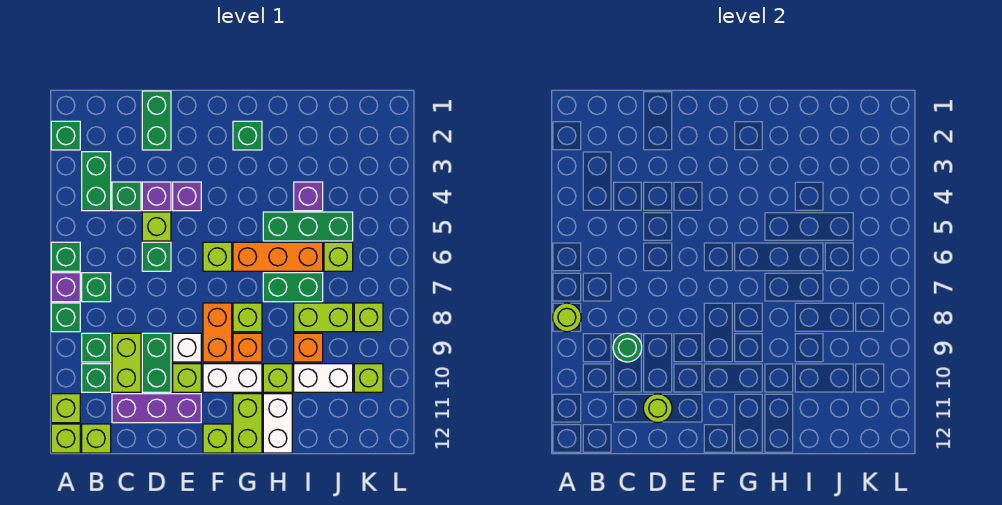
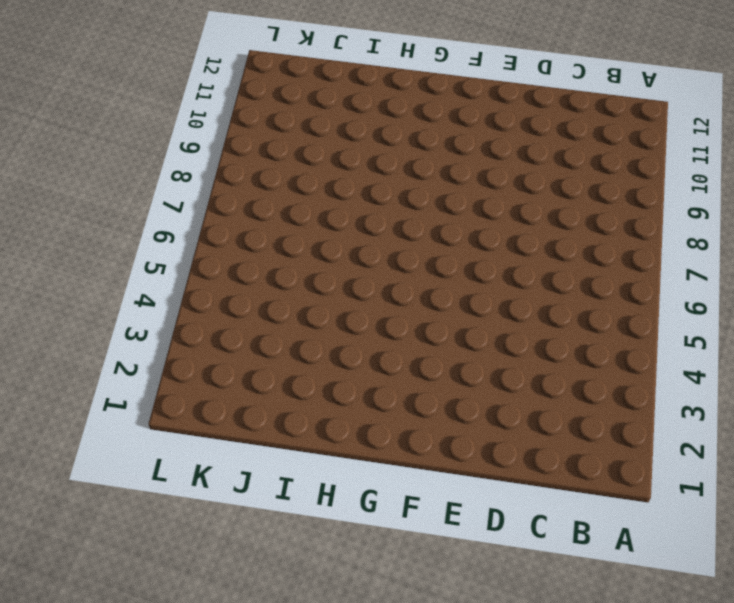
none -> green brick A2 level 1
none -> green brick A6 level 1
none -> purple brick A7 level 1
none -> green brick A8 level 1

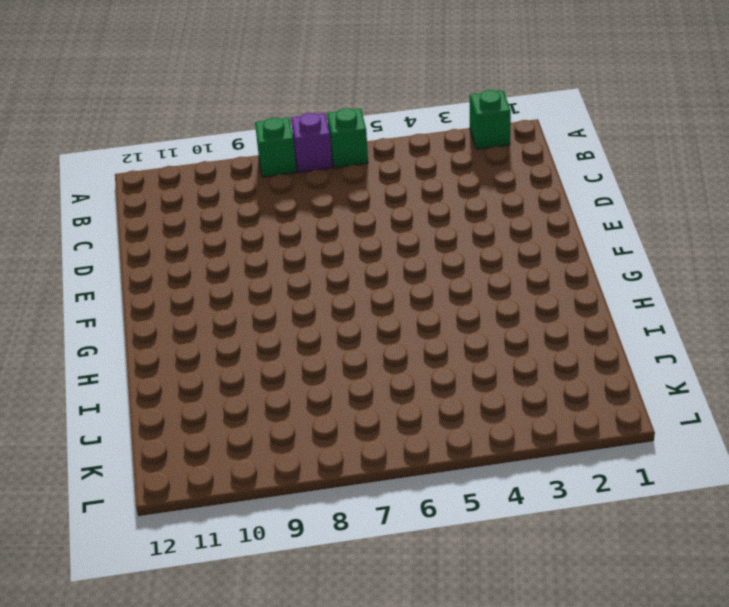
none -> lime brick A11 level 1
none -> lime brick A12 level 1
none -> green brick B3:B4 level 1
none -> green brick B7 level 1

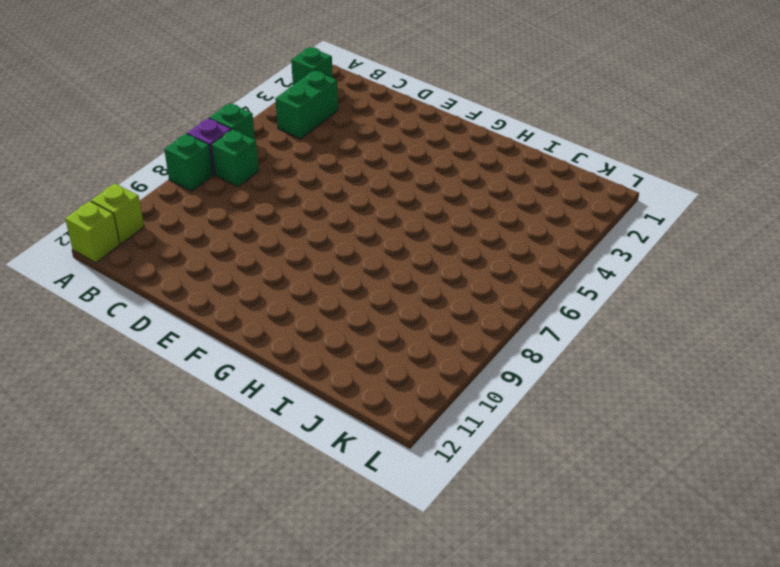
none -> green brick B9 level 1
none -> green brick B10 level 1
none -> lime brick B12 level 1
none -> green brick C4 level 1

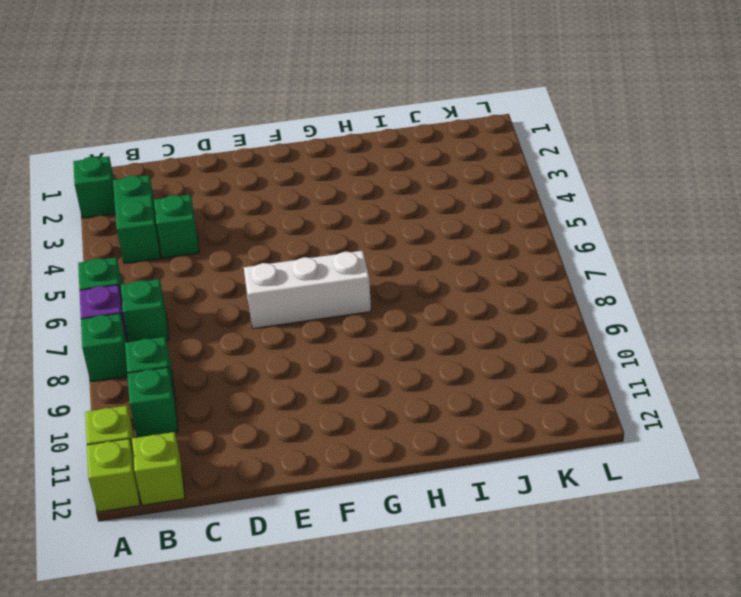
white brick E7:G7 level 1 -> none
none -> lime brick C9:C10 level 1
none -> purple brick C11:E11 level 1
none -> green brick D1:D2 level 1
none -> purple brick D4 level 1

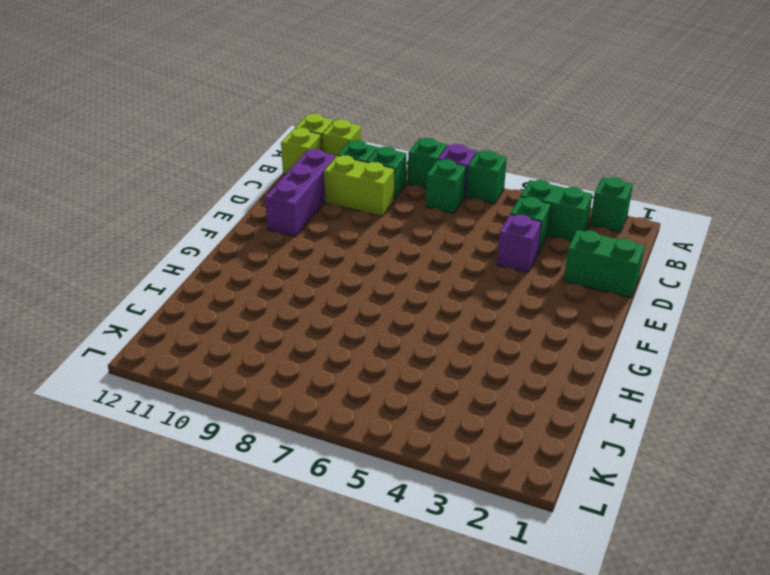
none -> lime brick D5 level 1
none -> green brick D6 level 1
none -> green brick D9:D10 level 1
none -> purple brick E4 level 1

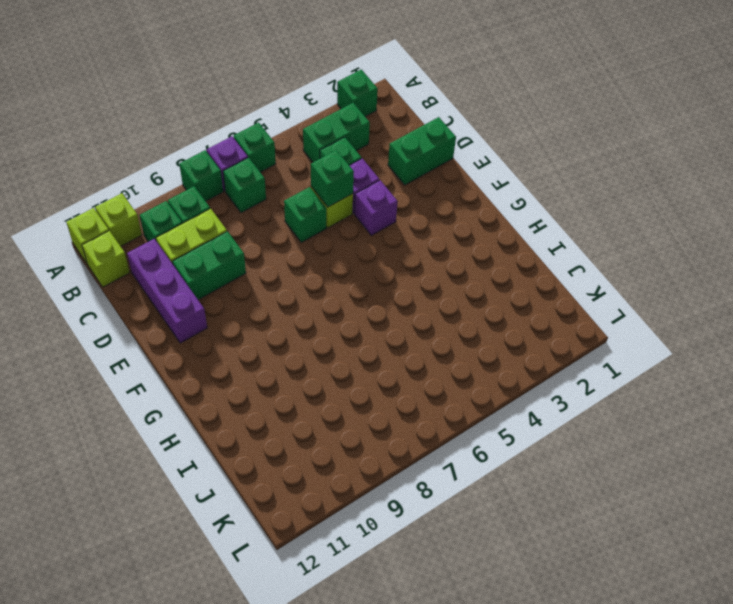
green brick D5 level 2 -> green brick G2 level 1
none -> white brick E9 level 1
none -> lime brick E10 level 1
none -> lime brick F6 level 1
none -> orange brick F8:F9 level 1

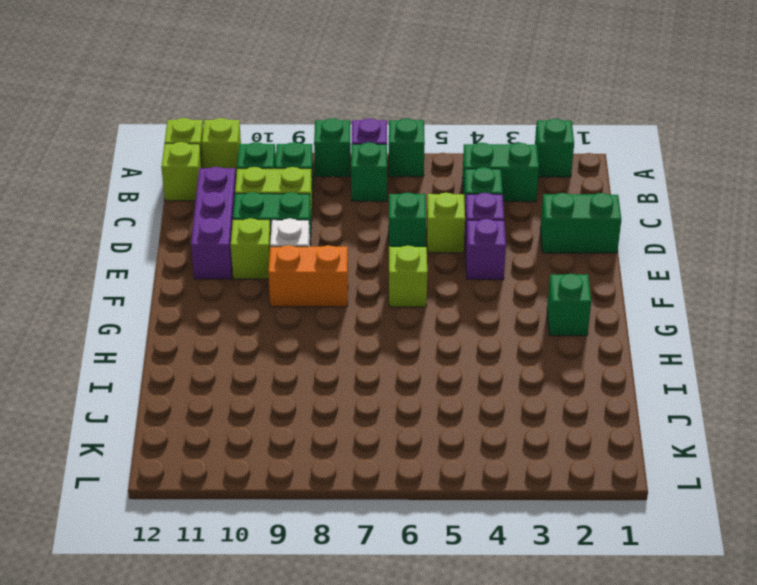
none -> white brick F10:G10 level 1
none -> lime brick F12 level 1
none -> orange brick G6:I6 level 1
none -> lime brick G8 level 1

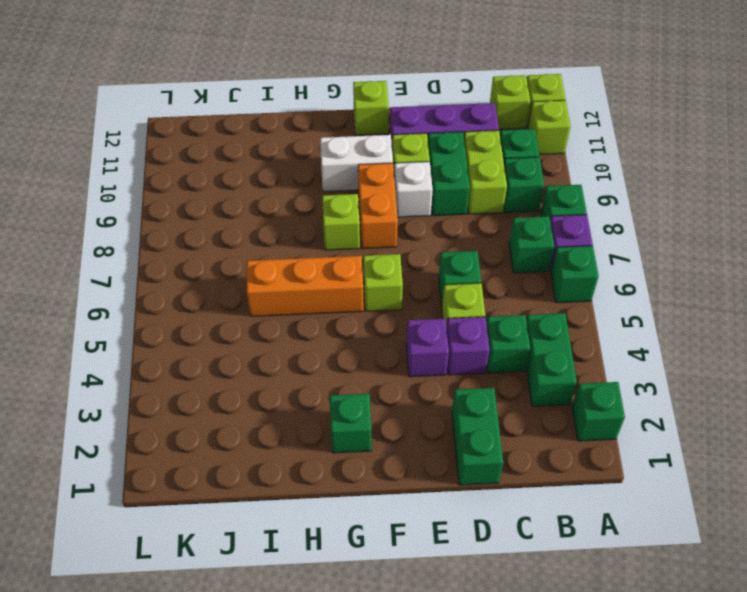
none -> orange brick G9 level 1
none -> lime brick G11:G12 level 1
none -> green brick H5:J5 level 1
none -> green brick H7:I7 level 1

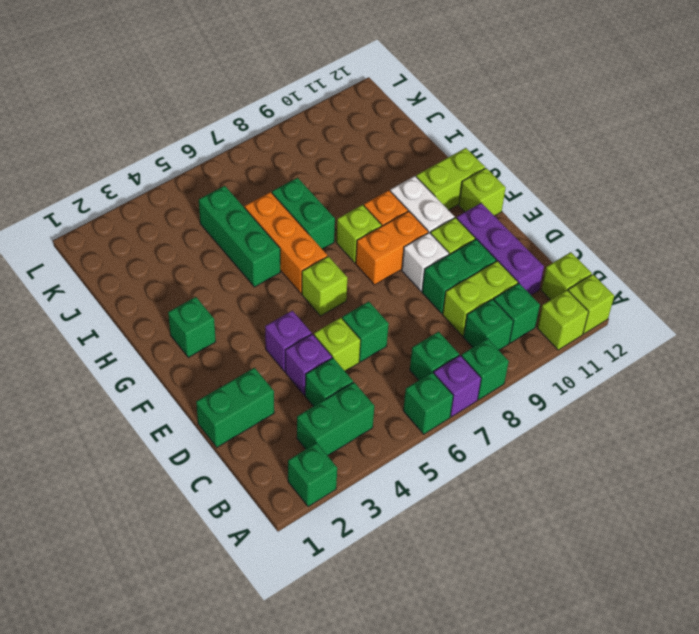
none -> lime brick H10 level 1
none -> white brick H11:H12 level 1
none -> purple brick I4 level 1
none -> lime brick I8:J8 level 1

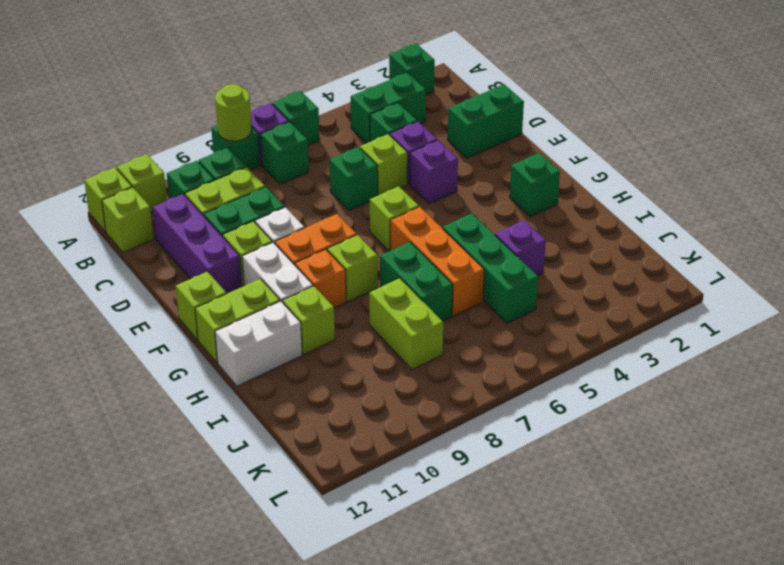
none -> orange brick I9 level 1
none -> white brick I10:J10 level 1
none -> lime brick J6 level 1
none -> lime brick K8 level 1

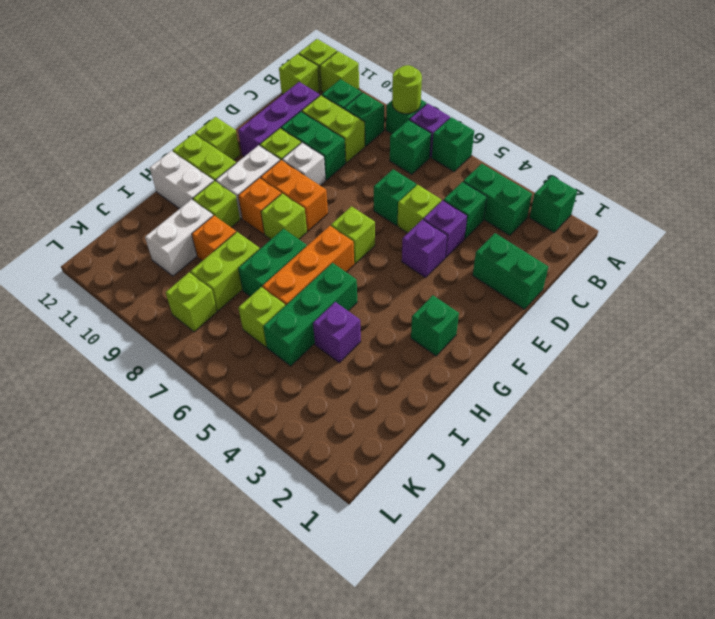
none -> lime brick K10 level 1
none -> green round brick C9 level 2
none -> lime round brick D11 level 2

